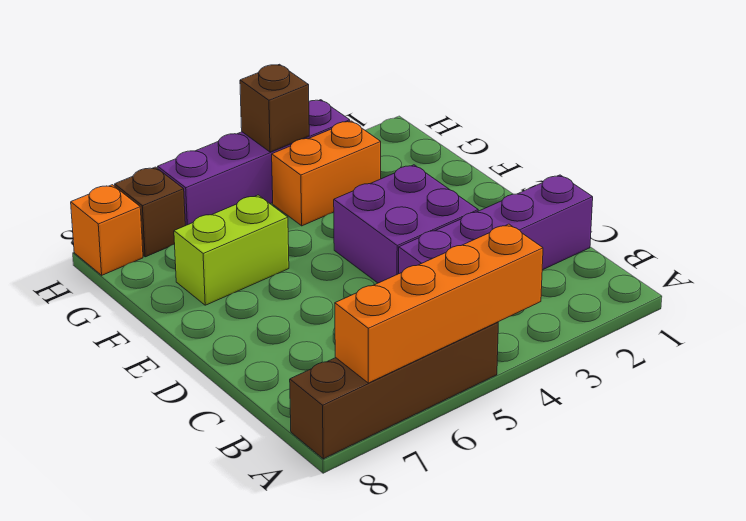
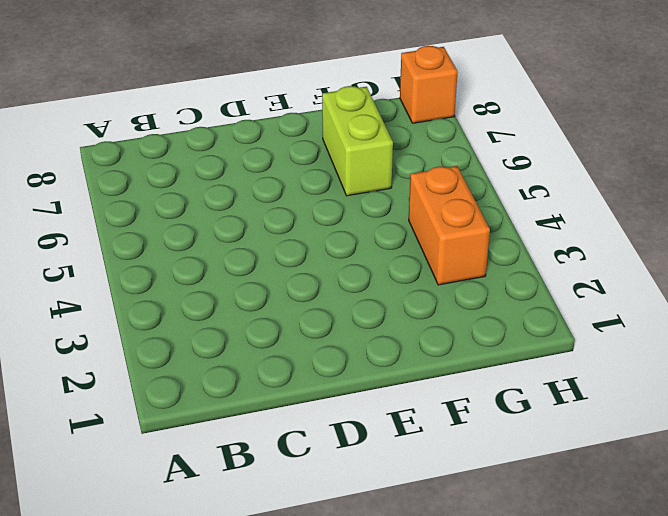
none -> brown brick A5:A8 level 1
none -> purple brick C1:C4 level 1

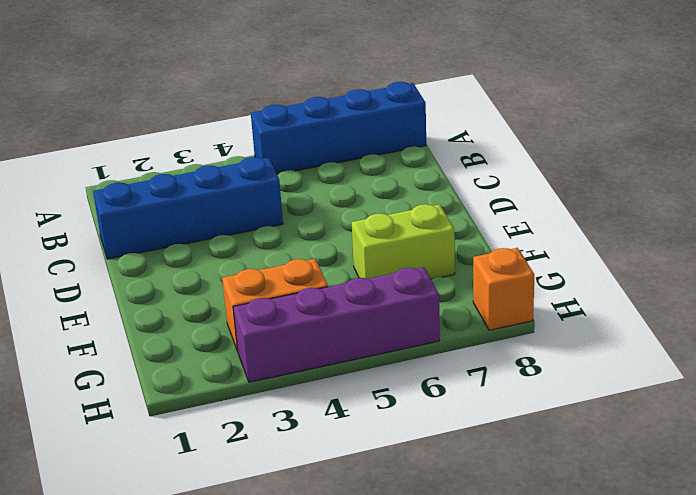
blue brick A5:A8 level 1 -> brown brick A5:A8 level 1
blue brick C1:C4 level 1 -> purple brick C1:C4 level 1
none -> purple brick D3:E4 level 1
none -> brown brick H7 level 1

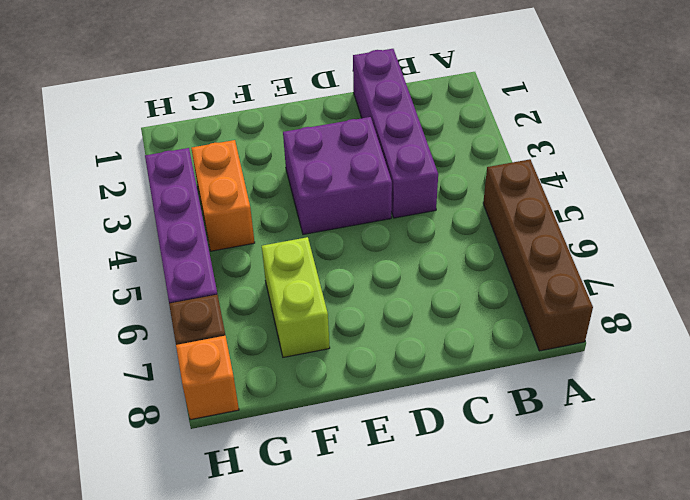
none -> orange brick A4:A7 level 2
none -> brown brick H4 level 2

